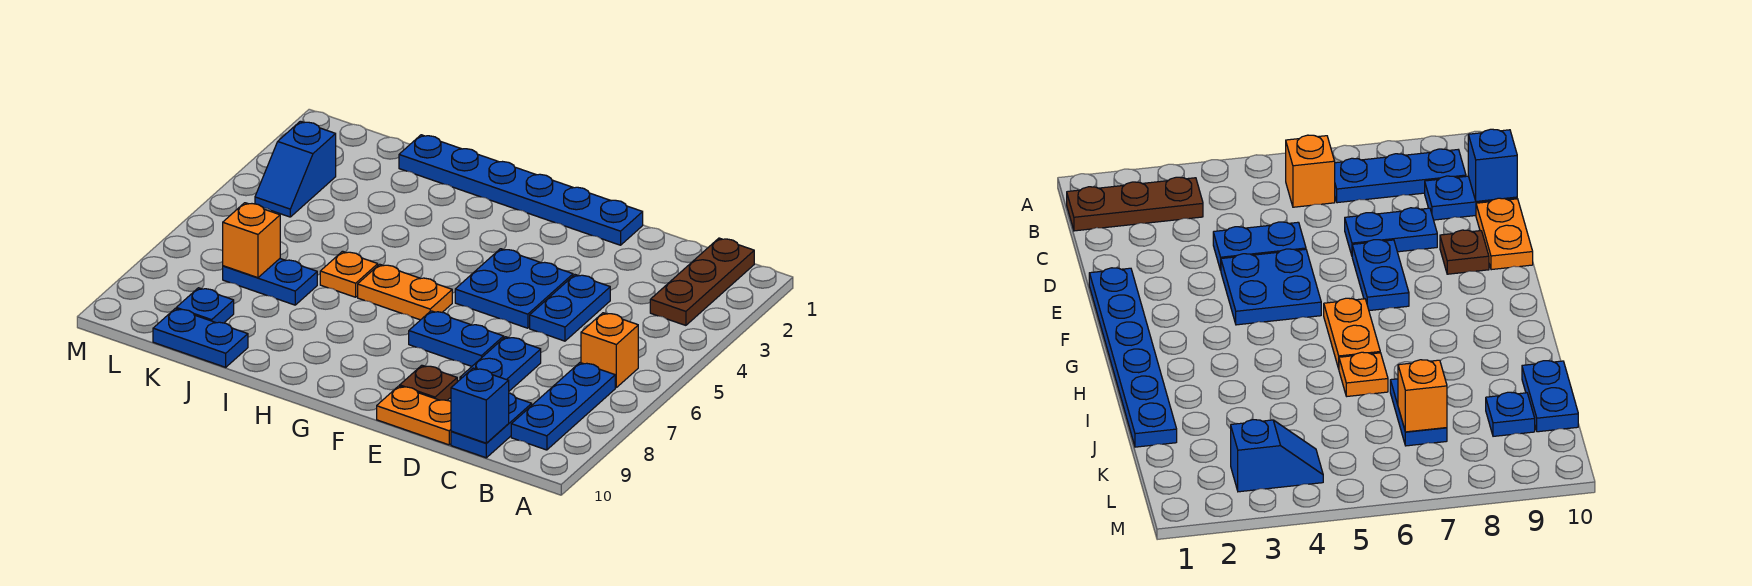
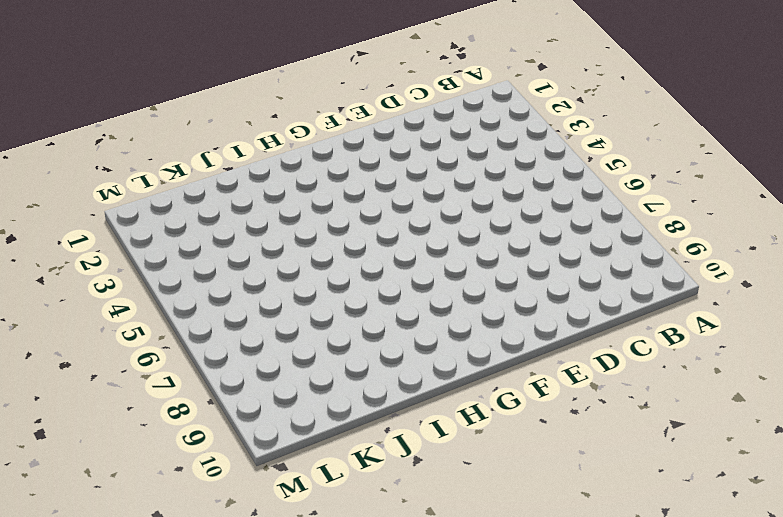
none -> brown plate B1:B3 level 1
none -> orange brick B6 level 1
none -> blue plate B7:B9 level 1

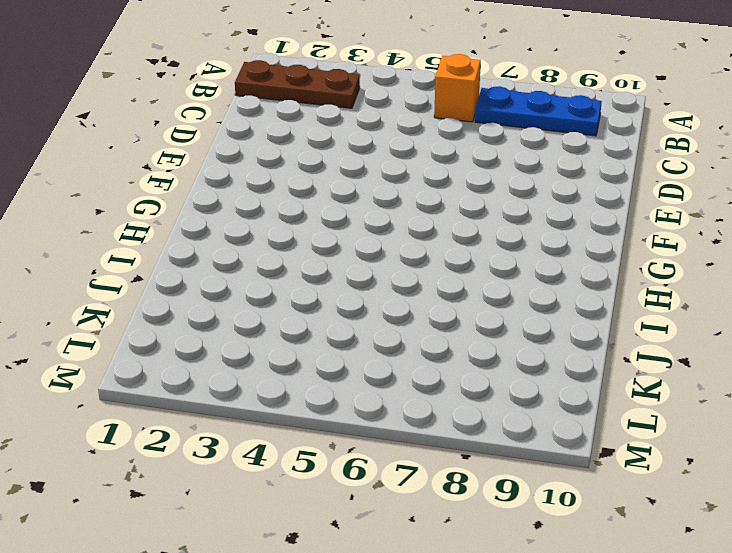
none -> blue plate C9:C10 level 1
none -> blue plate D4:D5 level 1
none -> blue plate D7:D8 level 1

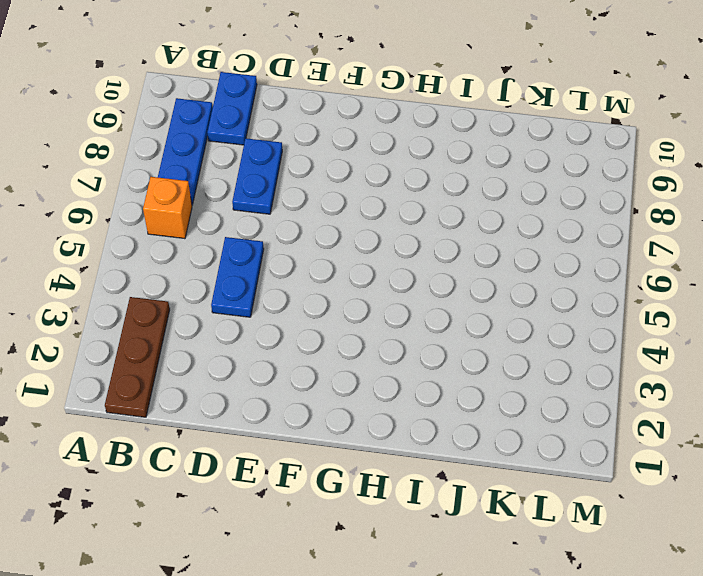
none -> orange plate D10:E10 level 1
none -> blue plate E1:J1 level 1
none -> blue plate E4:F5 level 1

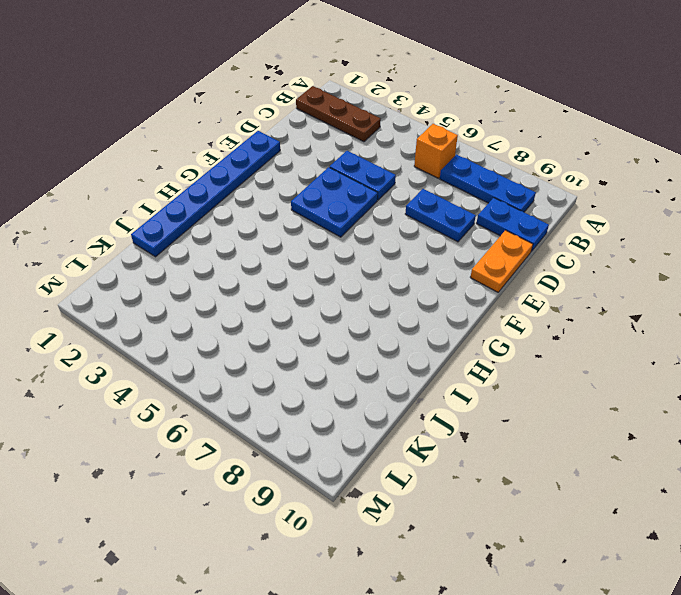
none -> blue plate E7:F7 level 1
none -> brown plate E9 level 1
none -> orange plate G6:H6 level 1

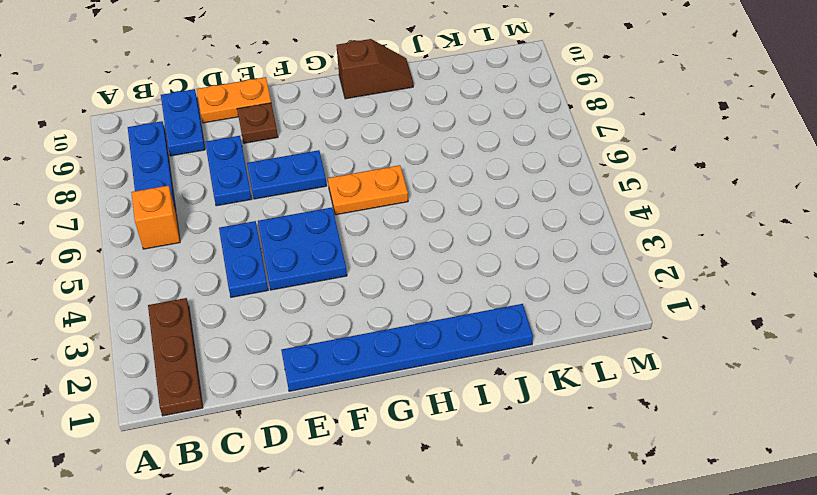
brown slope H10:I10 level 1 top H -> none
none -> orange plate I6 level 1
none -> blue plate J7:K7 level 1
none -> blue plate J10:K10 level 1

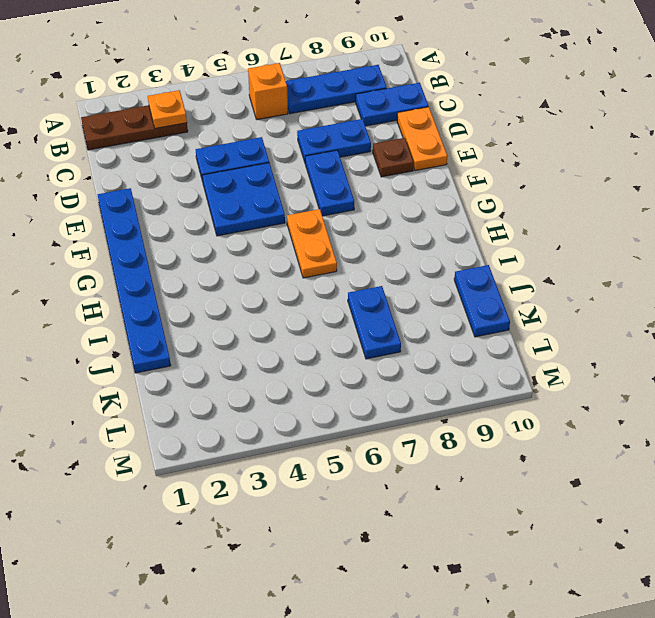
orange plate B3 level 2 -> orange plate I6 level 1
none -> blue plate K9 level 1
none -> blue slope L3:L4 level 1 top 3
none -> blue brick C10 level 2

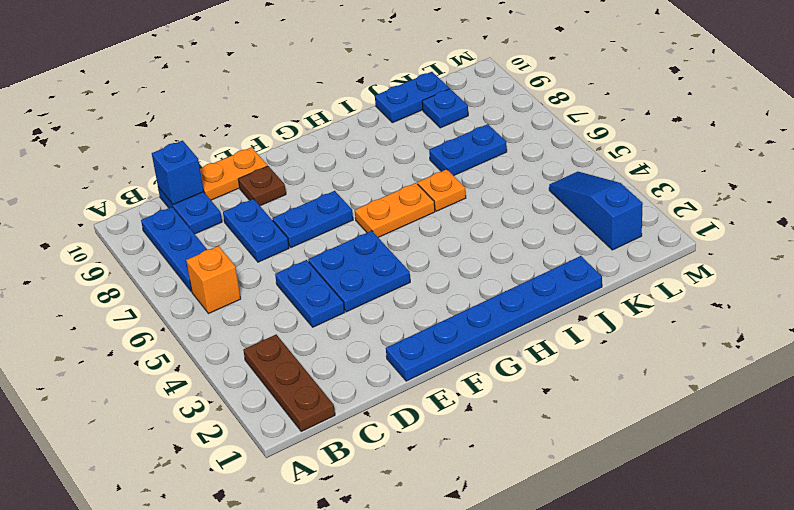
blue slope L2:L4 level 1 top 2 -> blue slope L3:L4 level 1 top 3
none -> orange brick K7 level 2

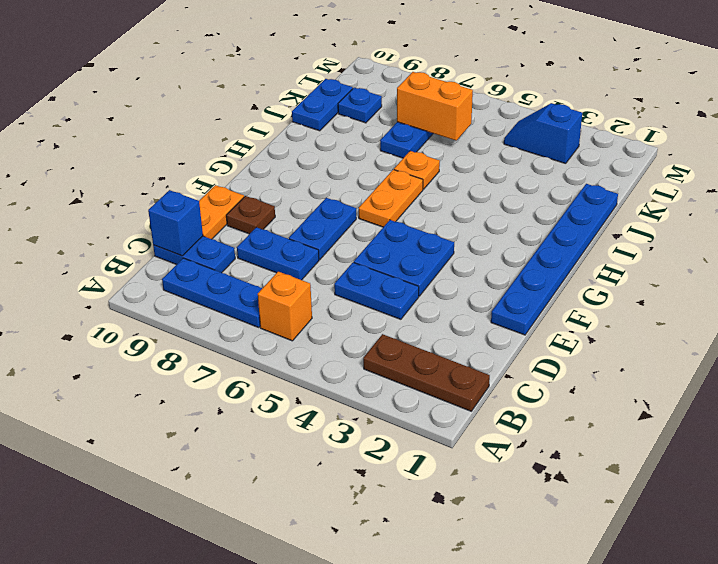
orange brick K6:K7 level 2 -> orange brick K7 level 2

